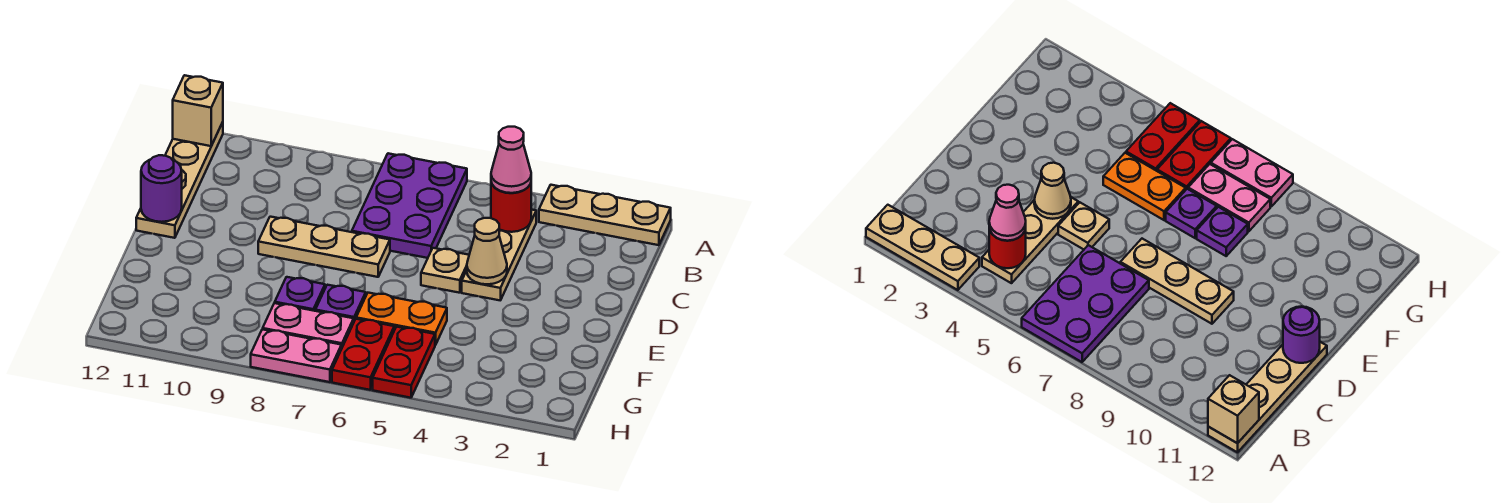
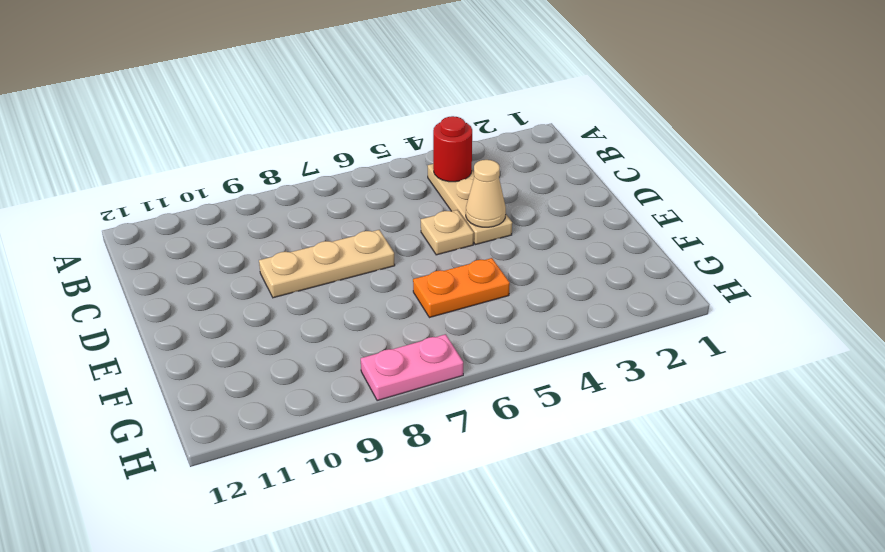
none -> tan plate A1:A3 level 1
none -> purple plate A6:C7 level 1
none -> tan plate A12:D12 level 1

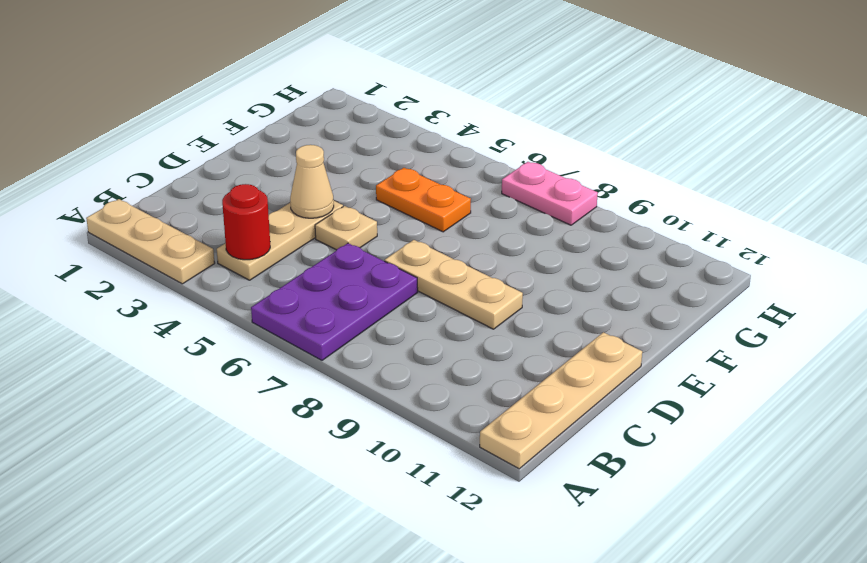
none -> purple plate F7 level 1
none -> purple plate F8 level 1
none -> red plate G5:H5 level 1

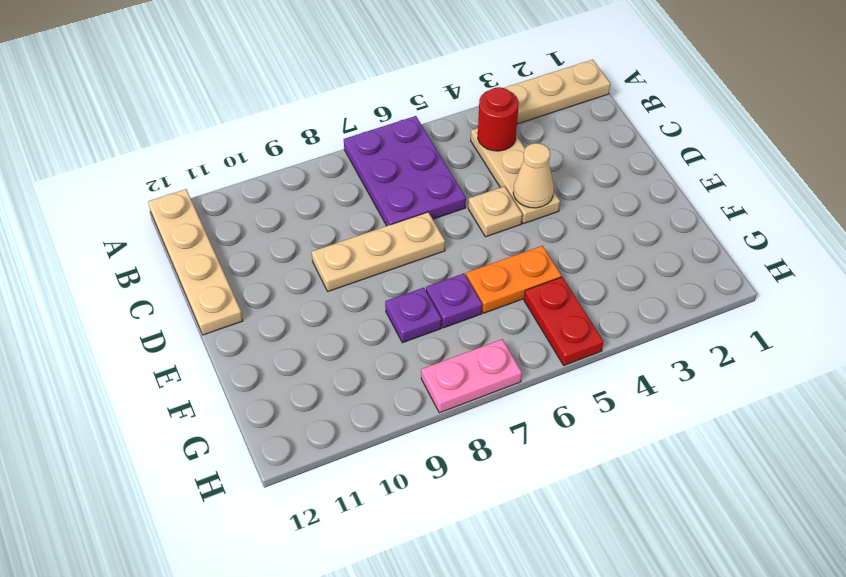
none -> red plate G6:H6 level 1
none -> pink plate G7:G8 level 1
none -> tan brick A12 level 2

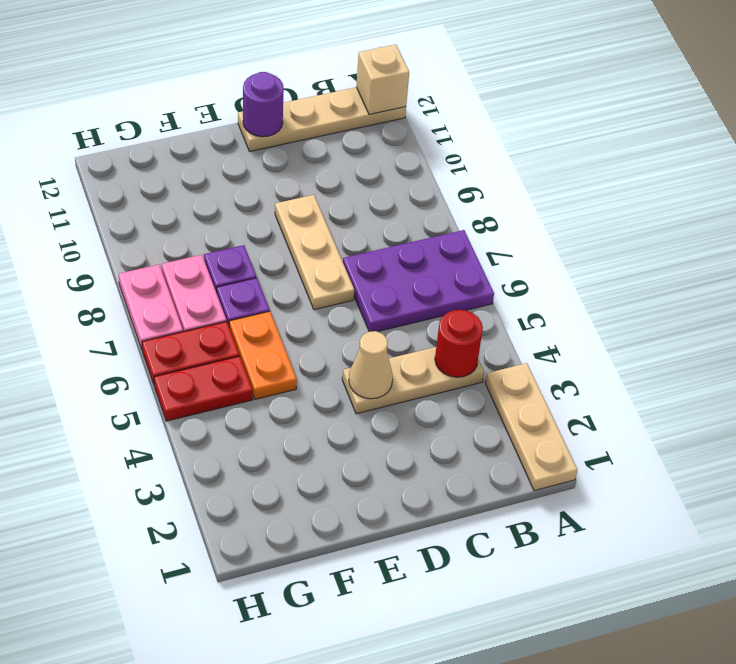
none -> tan plate D5 level 1
none -> pink cone B4 level 3

